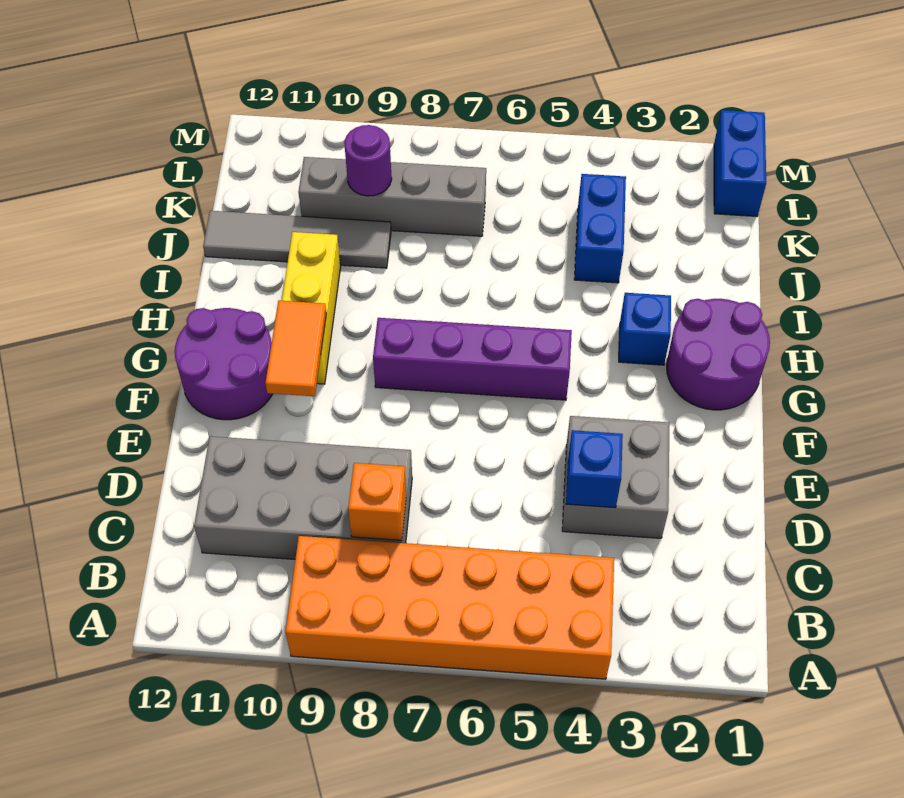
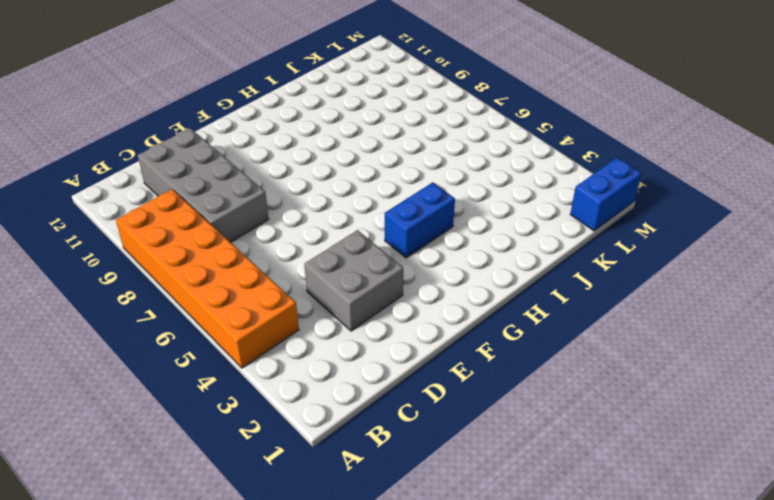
blue brick G4:H4 level 1 -> blue brick J4:K4 level 1
none -> purple round brick F11:G12 level 1
none -> purple round brick G1:H2 level 1
none -> purple brick G5:G8 level 1

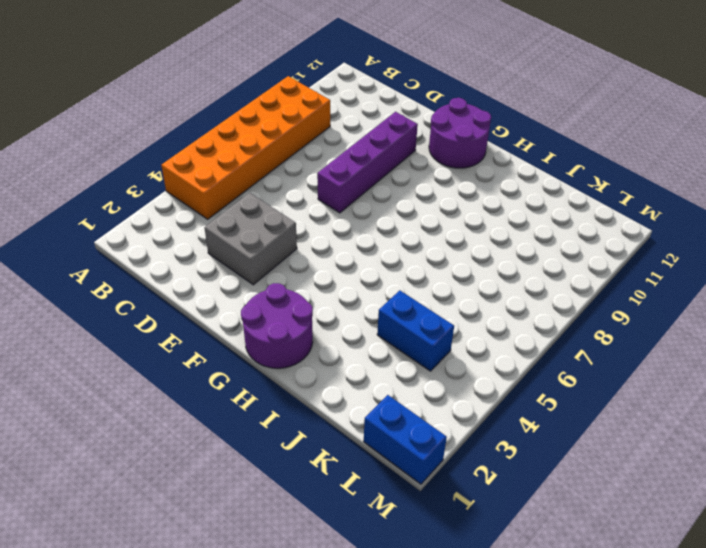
purple brick E7:E10 level 1 -> purple brick G5:G8 level 1
none -> grey brick C8:D11 level 1
none -> yellow brick G10:I10 level 1
none -> blue brick H3 level 1

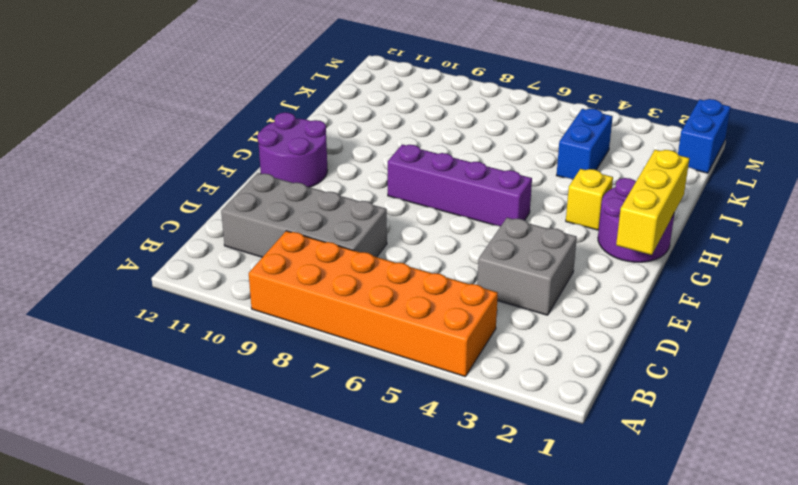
yellow brick F1:H1 level 2 -> yellow brick G10:I10 level 1
yellow brick H3 level 1 -> blue brick H3 level 1
none -> grey tile J9:J12 level 1
none -> grey brick K7:K10 level 1
none -> orange brick C8 level 2

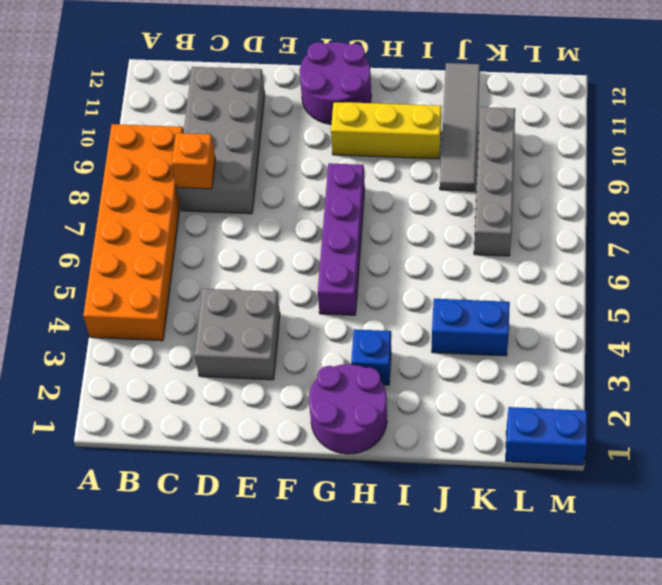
none -> blue brick D4 level 2
none -> orange tile F10:G10 level 2
none -> purple round brick K9 level 2

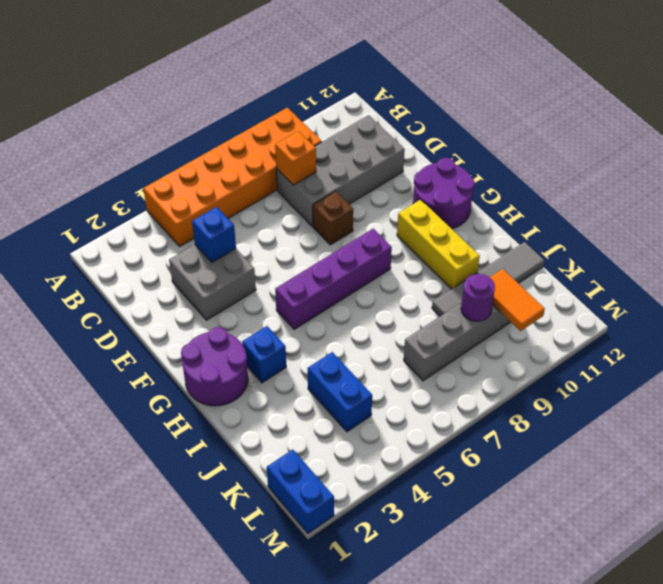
brown brick E8 level 1 -> none
orange tile K10:L10 level 2 -> orange tile F10:G10 level 2

